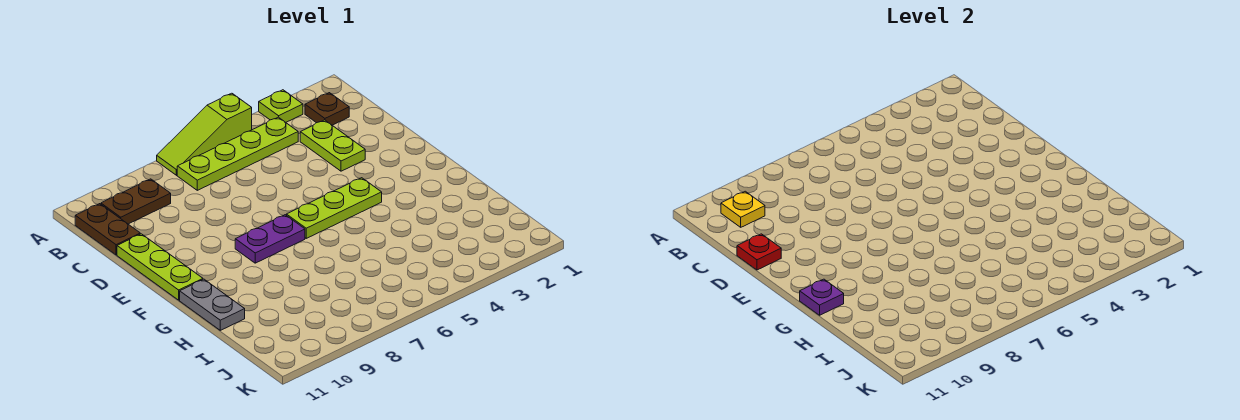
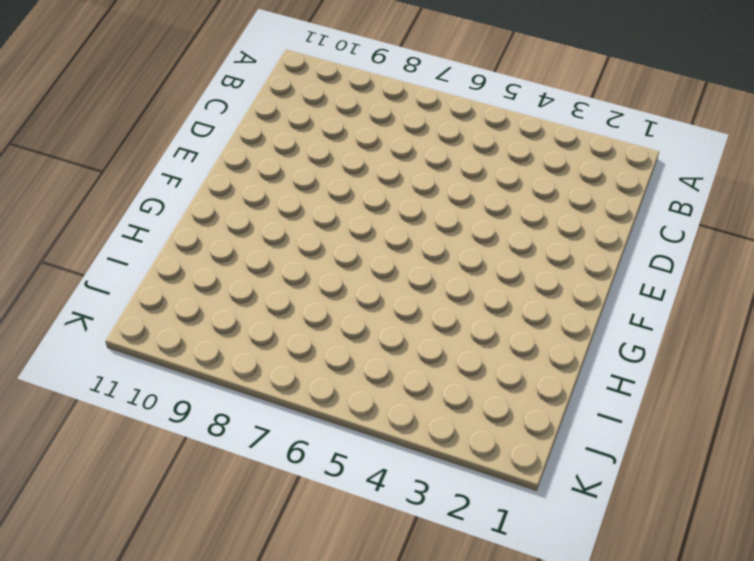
none -> lime plate A3 level 1
none -> lime slope A5:A7 level 1 top 5
none -> brown plate B2 level 1

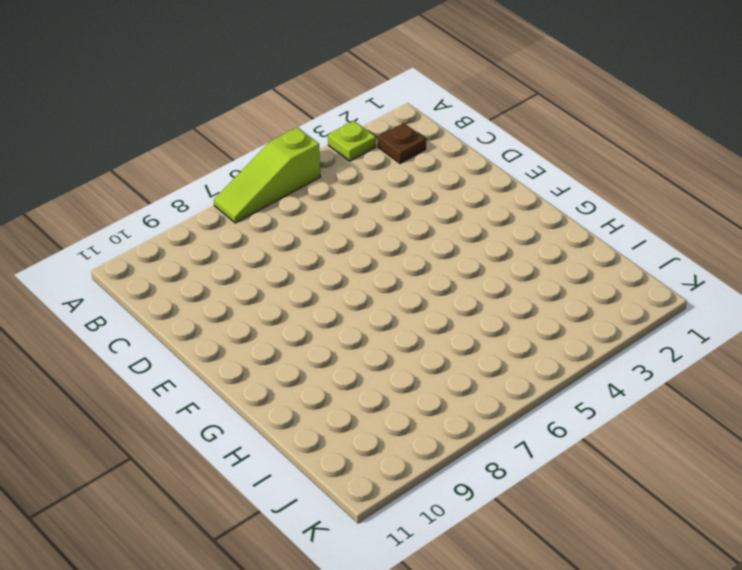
none -> lime plate B4:B7 level 1
none -> brown plate B9:B10 level 1
none -> brown plate B11:C11 level 1

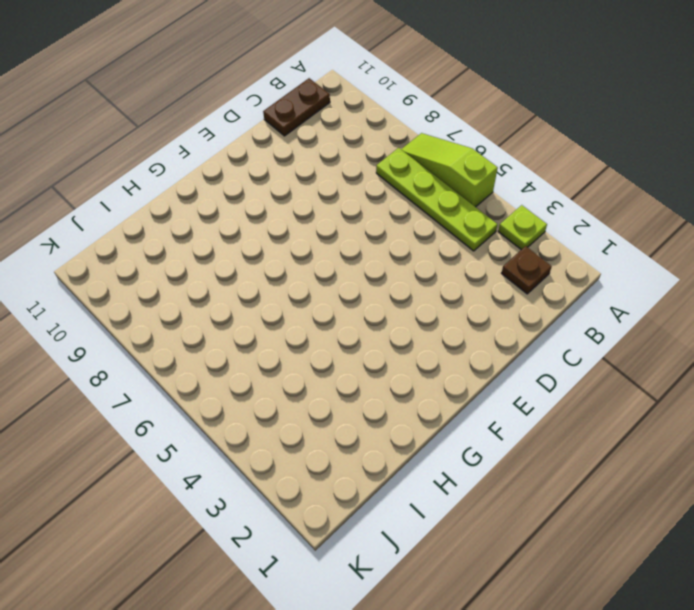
none -> brown plate B9:B10 level 1
none -> lime plate C3:D3 level 1
none -> lime plate D11:F11 level 1

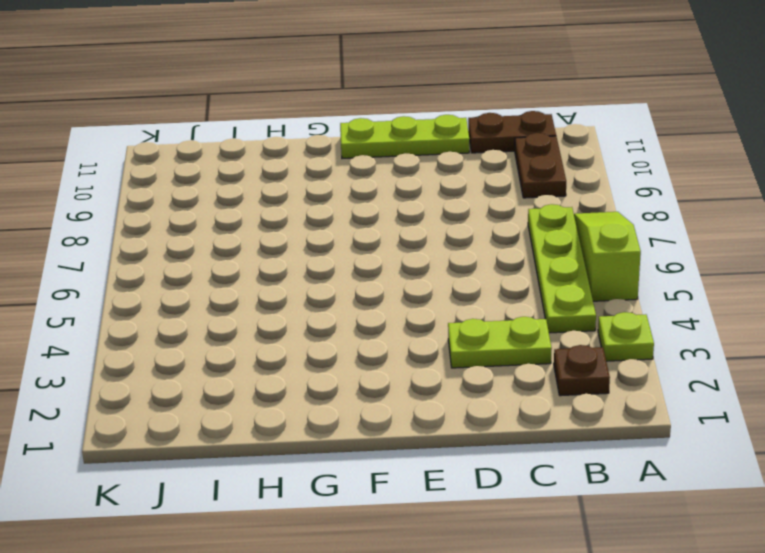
none -> lime plate F4:F6 level 1
none -> purple plate F7:F8 level 1
none -> grey plate G11:H11 level 1

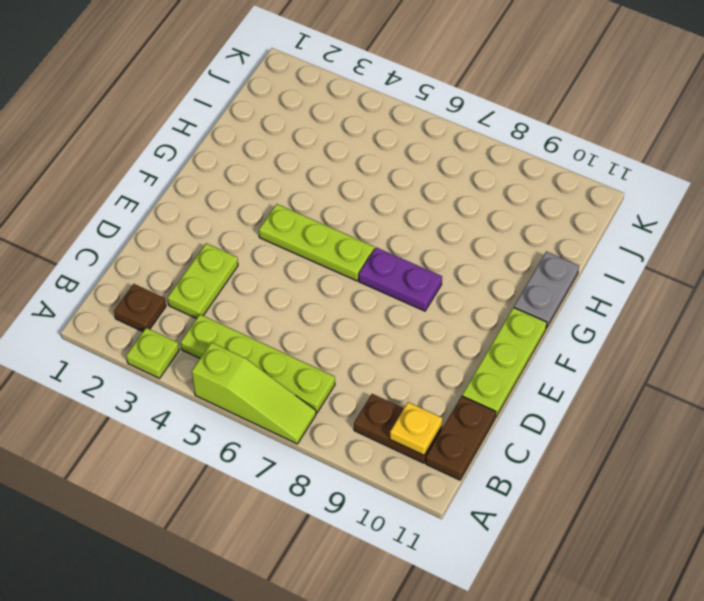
none -> red plate D11 level 2
none -> purple plate G11 level 2

